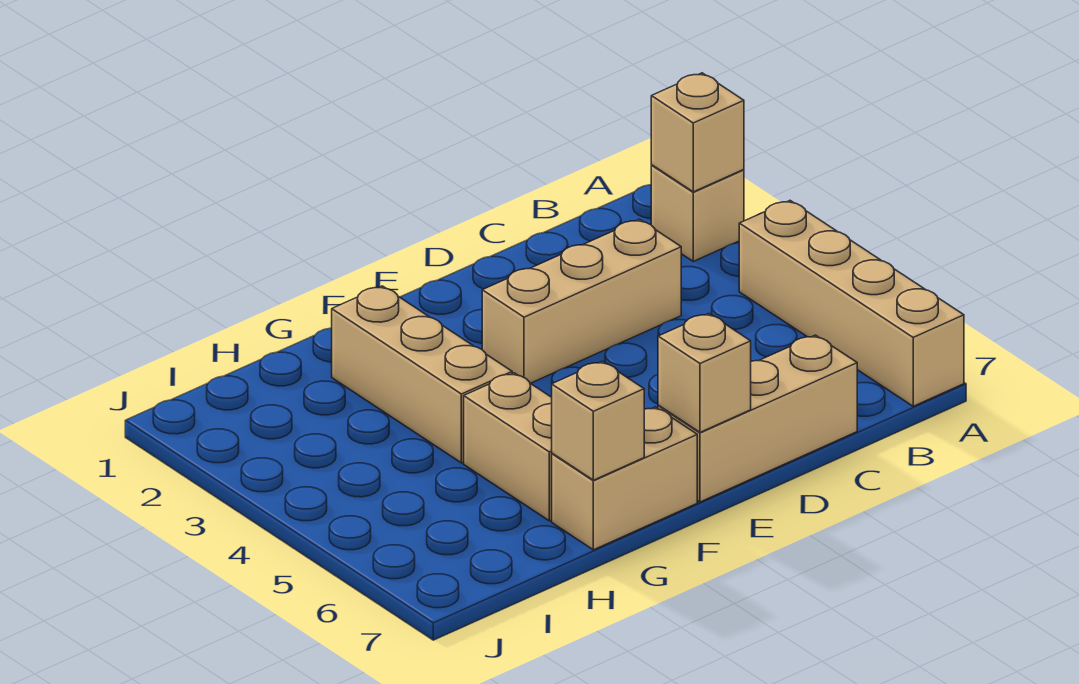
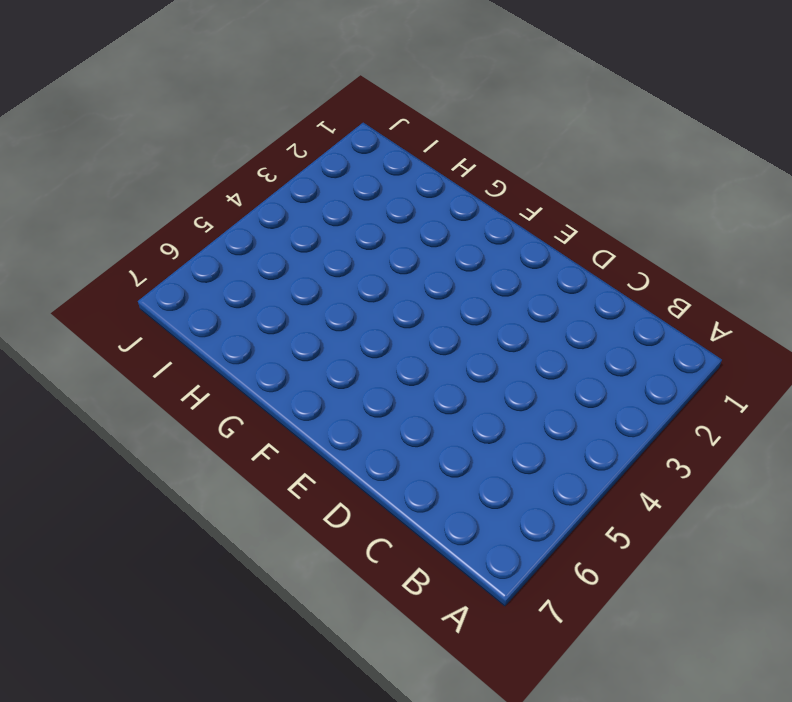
none -> tan brick A2 level 1
none -> tan brick A4:A7 level 1

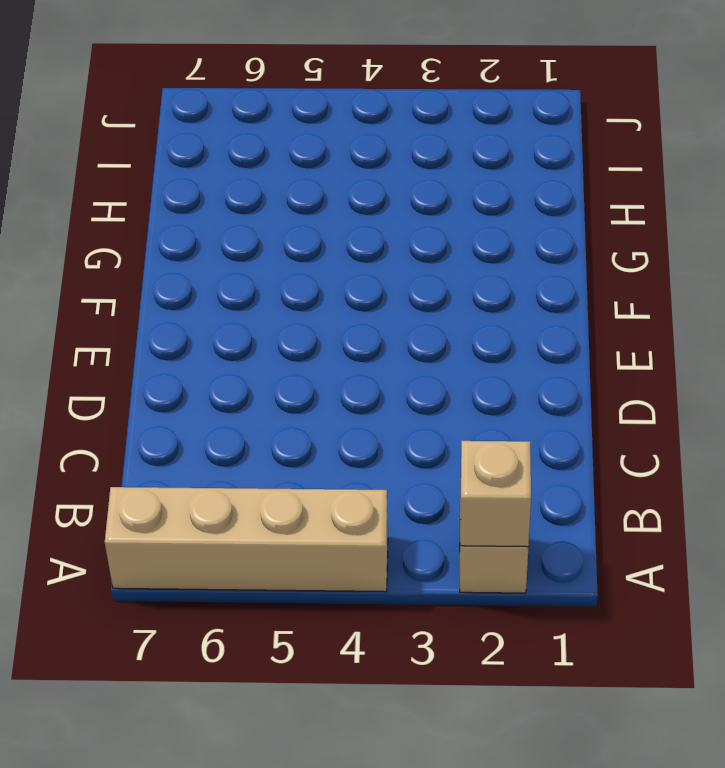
none -> tan brick C3:E3 level 1
none -> tan brick C7:E7 level 1

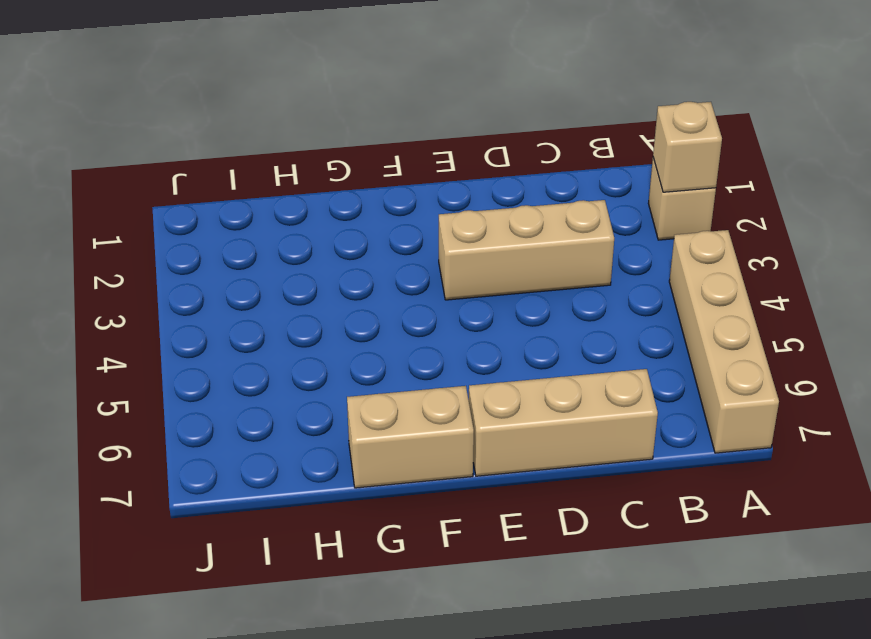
none -> tan brick G2:G4 level 1
none -> tan brick G5:G6 level 1

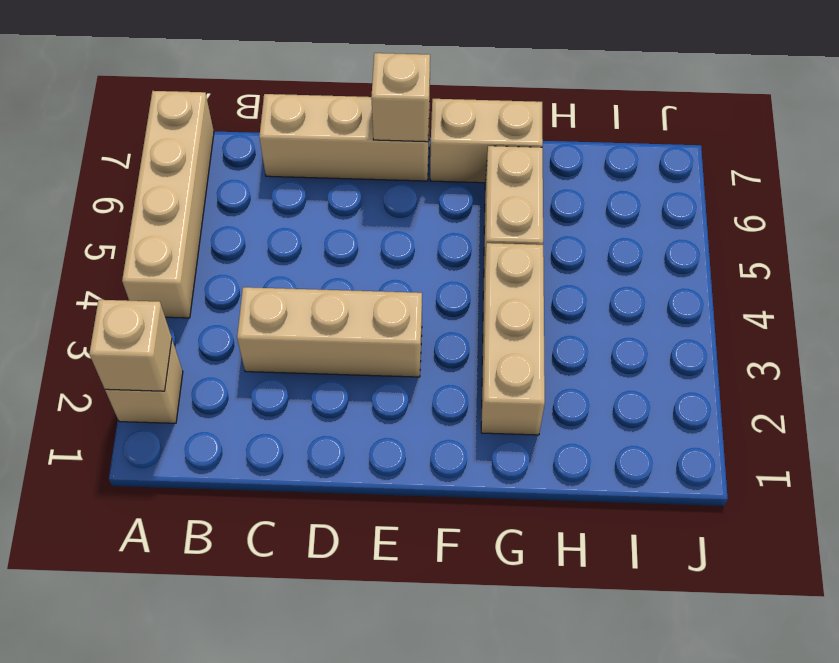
none -> tan brick G7 level 2

